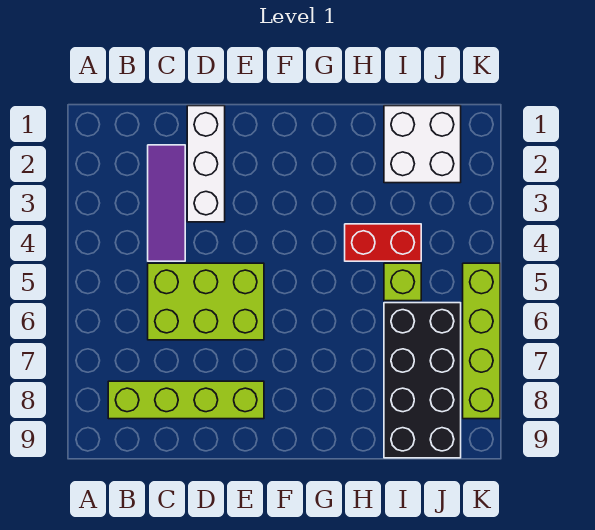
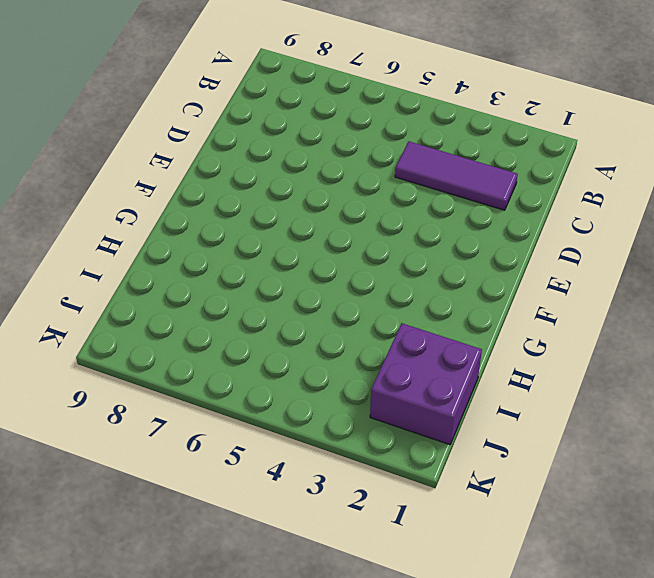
purple brick I1:J2 level 1 -> white brick I1:J2 level 1
none -> lime brick B8:E8 level 1
none -> lime brick C5:E6 level 1

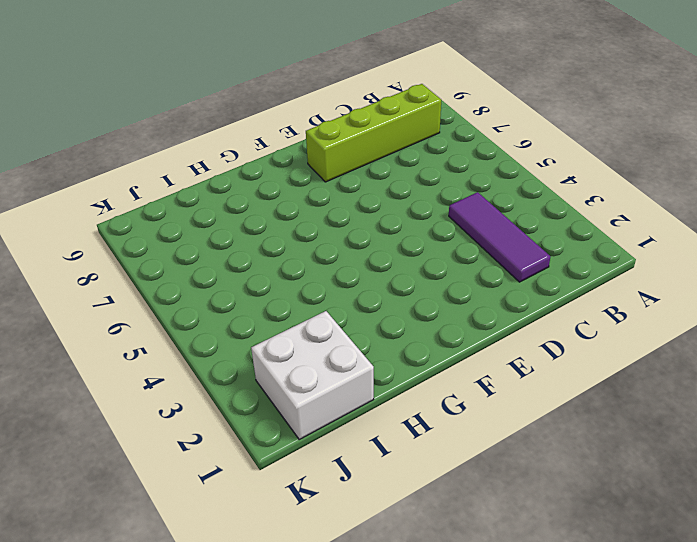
none -> lime brick C5:E6 level 1
none -> white brick D1:D3 level 1

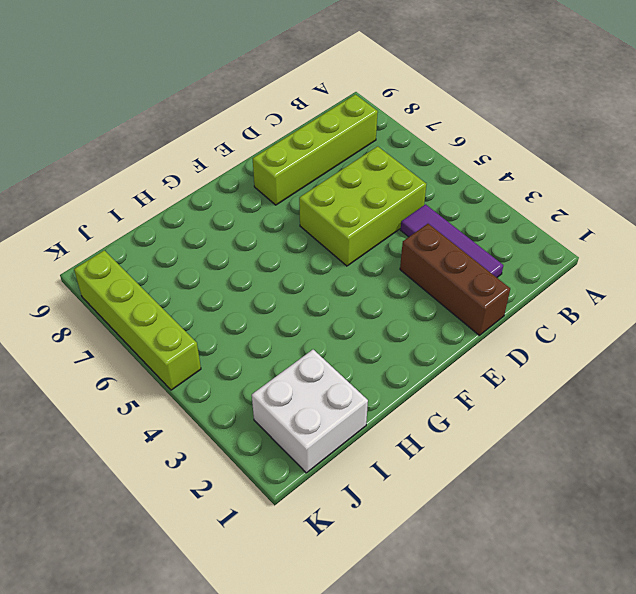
brown brick D1:D3 level 1 -> white brick D1:D3 level 1
none -> red brick H4:I4 level 1
none -> lime brick I5 level 1

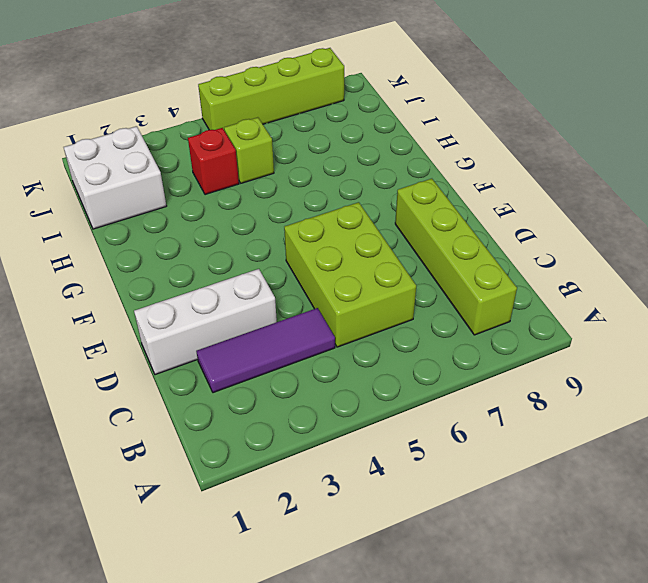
red brick I4 level 1 -> red brick H4:I4 level 1
none -> black brick I6:J9 level 1

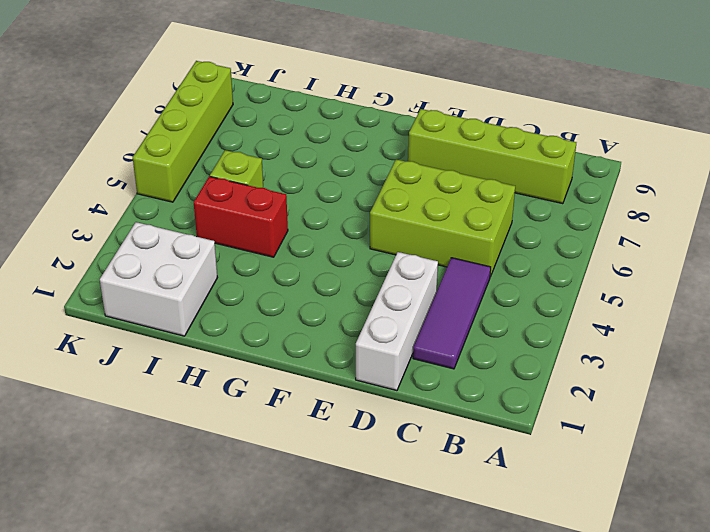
none -> black brick I6:J9 level 1

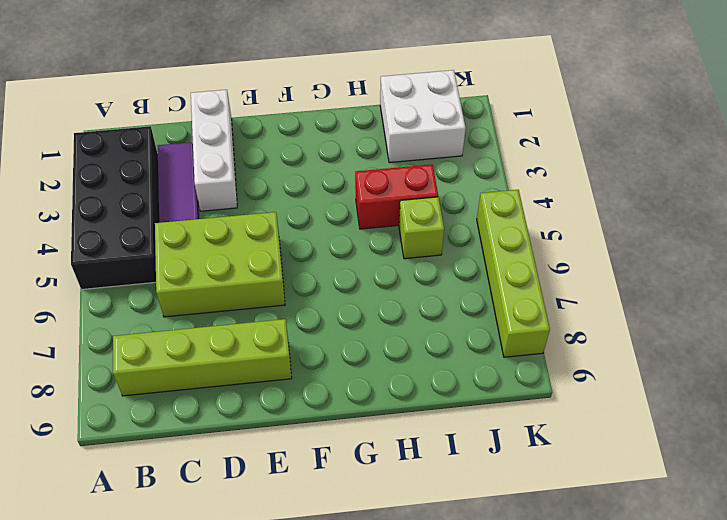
black brick A2:B5 level 1 -> black brick I6:J9 level 1

